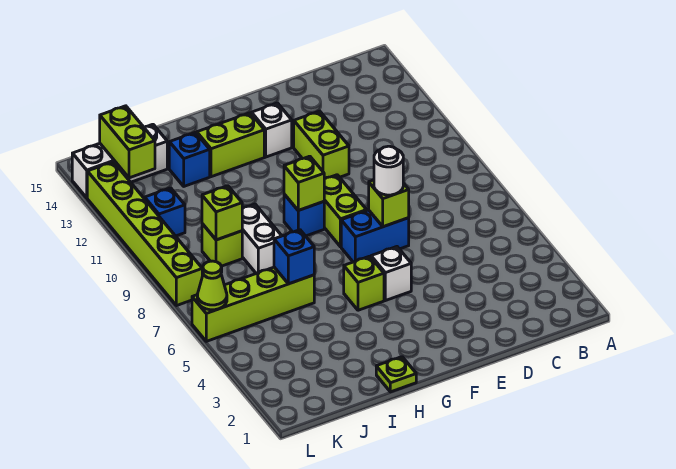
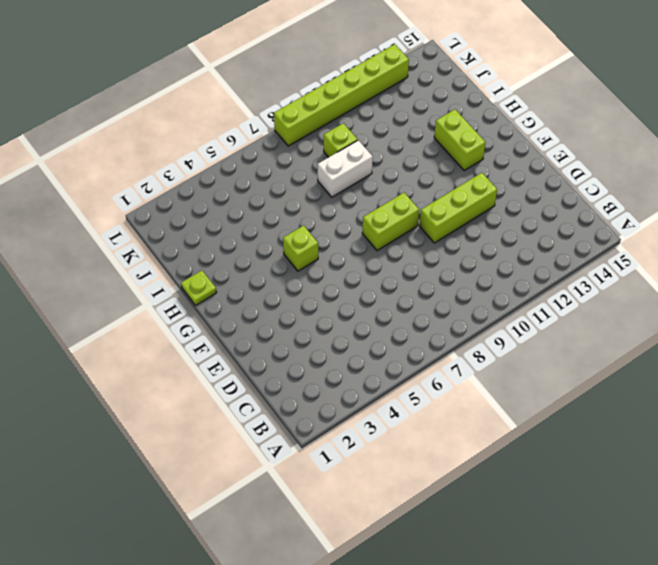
lime brick E10:E12 level 1 -> lime brick E11:E12 level 1
none -> blue brick E7:F7 level 1
none -> white brick F5 level 1
none -> white brick F13 level 1

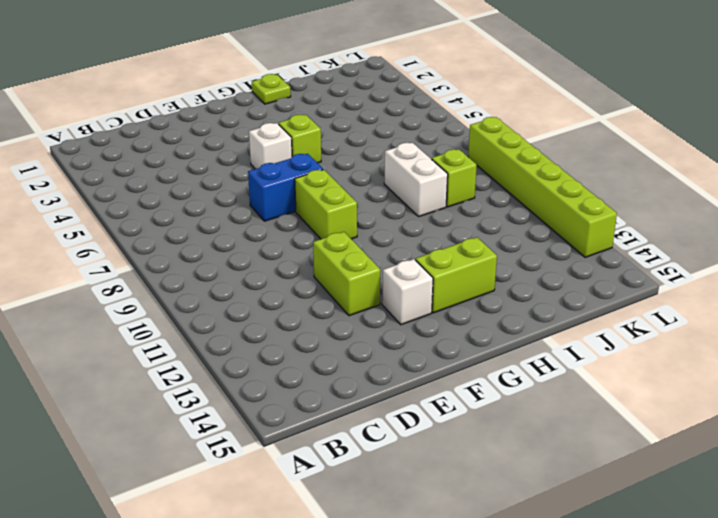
none -> blue brick G9 level 1
none -> lime brick I6:L6 level 1
none -> blue brick I13 level 1

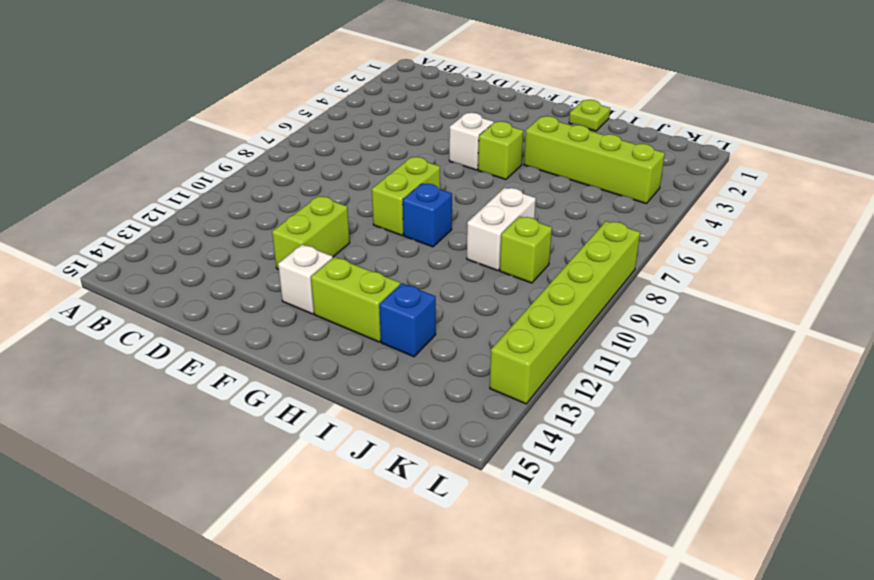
lime brick H4:K4 level 1 -> lime brick I6:L6 level 1
none -> blue brick E7:F7 level 1
none -> white brick J14:L14 level 1
none -> blue brick K11 level 1

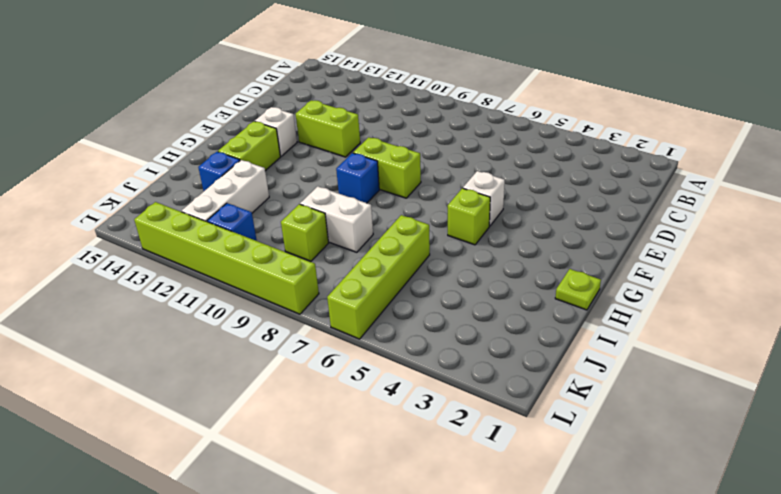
white brick I12:K12 level 1 -> white brick J14:L14 level 1
none -> blue brick E7:F7 level 1
none -> lime brick E7 level 2
none -> lime brick G9 level 2

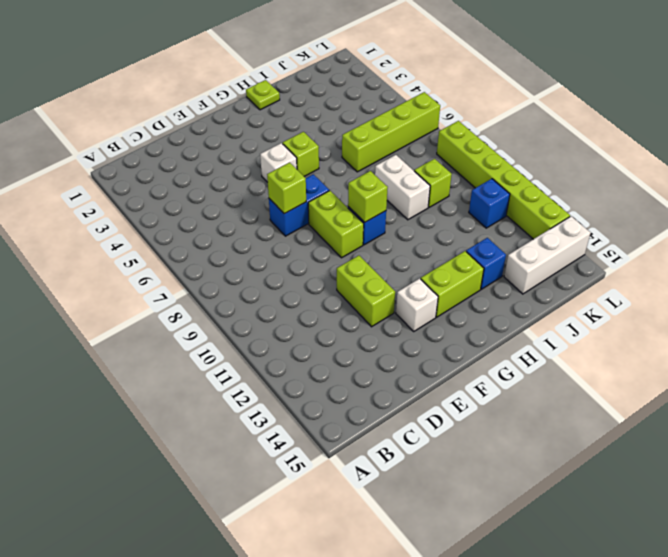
none -> blue brick I6 level 2
none -> lime brick J9 level 2
none -> lime brick K13:K14 level 2

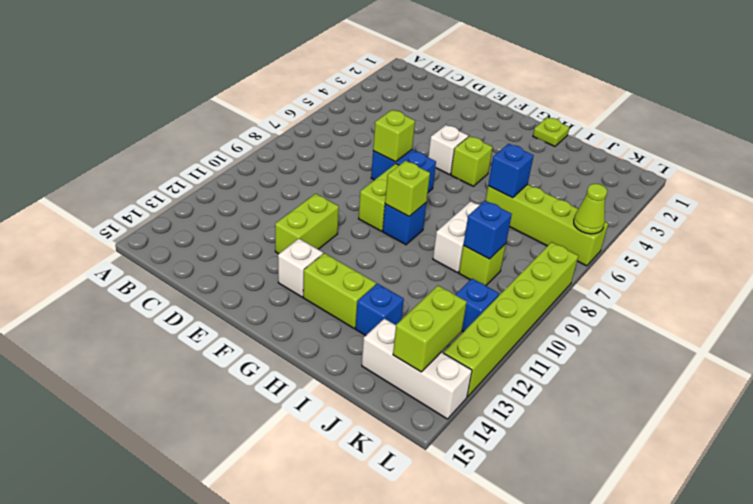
blue brick J9 level 2 -> lime brick J9 level 2
none -> white round brick E7 level 3

